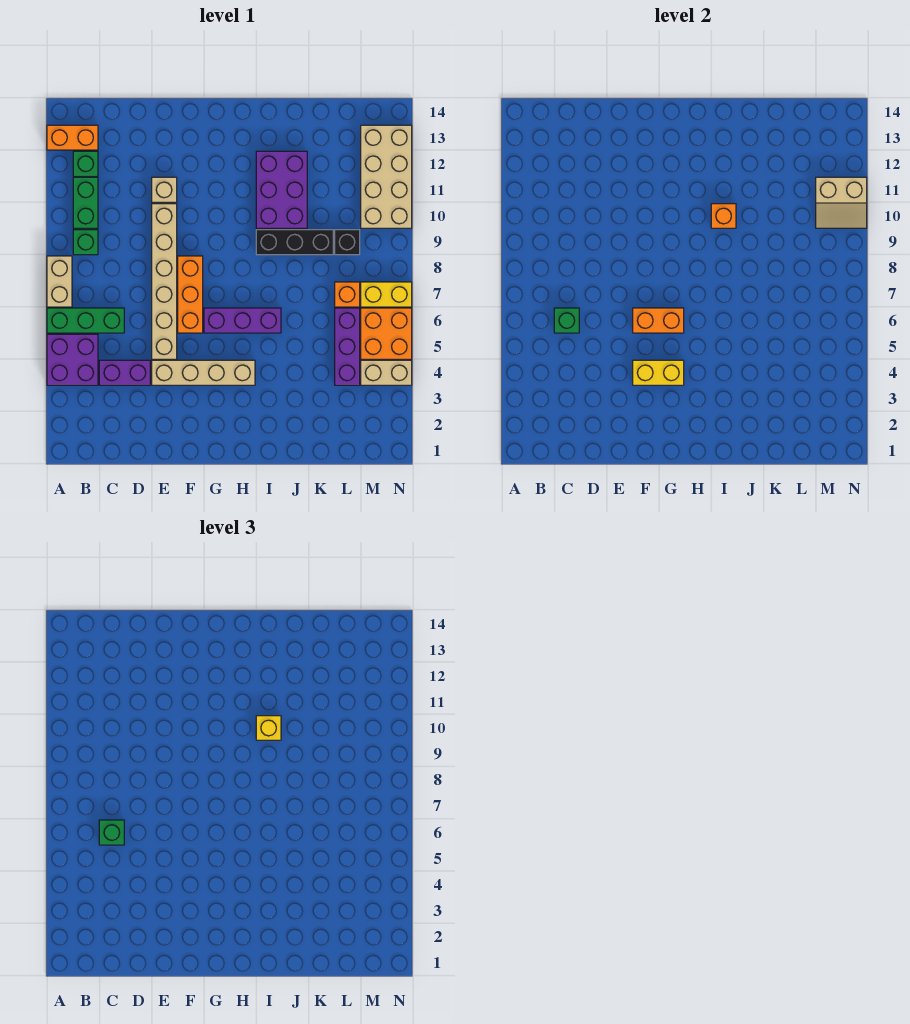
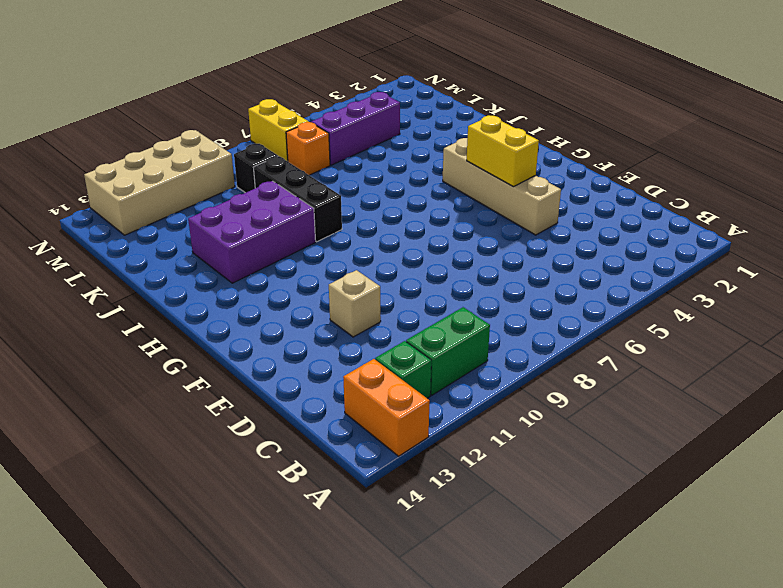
none -> purple brick A4:B5 level 1
none -> green brick A6:C6 level 1
none -> tan brick A7:A8 level 1

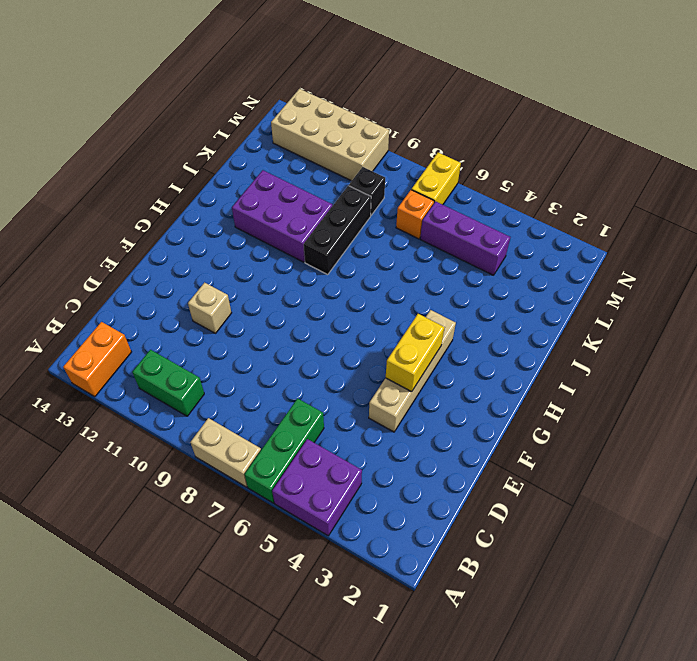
none -> green brick B9 level 1
none -> green brick B12 level 1
none -> purple brick C4:D4 level 1

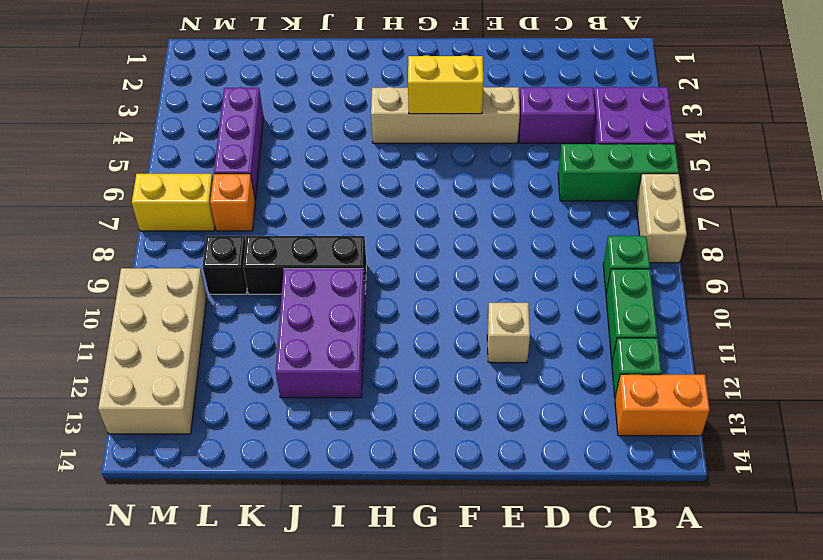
none -> tan brick E5:E10 level 1
none -> orange brick F6:F8 level 1
none -> purple brick G6:I6 level 1

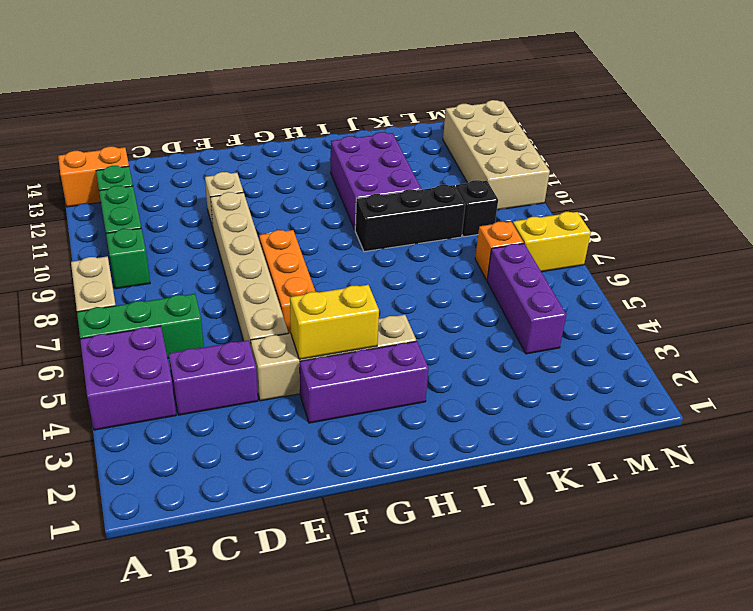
purple brick F3:H3 level 1 -> purple brick G6:I6 level 1
none -> tan brick M4:N4 level 1
none -> orange brick M5:N6 level 1
none -> green brick C6 level 2

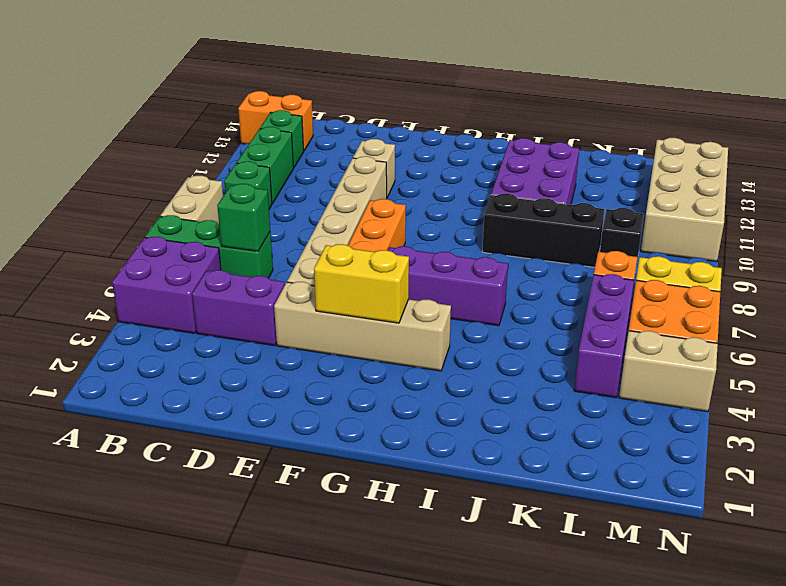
none -> orange brick F6:G6 level 2
none -> orange brick I10 level 2
none -> tan slope M10:N11 level 2 top 11

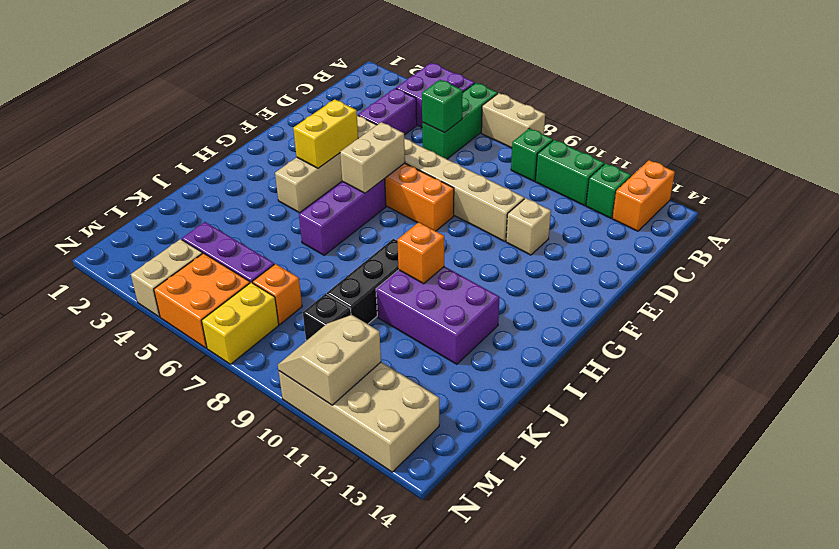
tan brick F6:G6 level 2 -> orange brick F6:G6 level 2
none -> green brick C6 level 3
none -> yellow brick I10 level 3

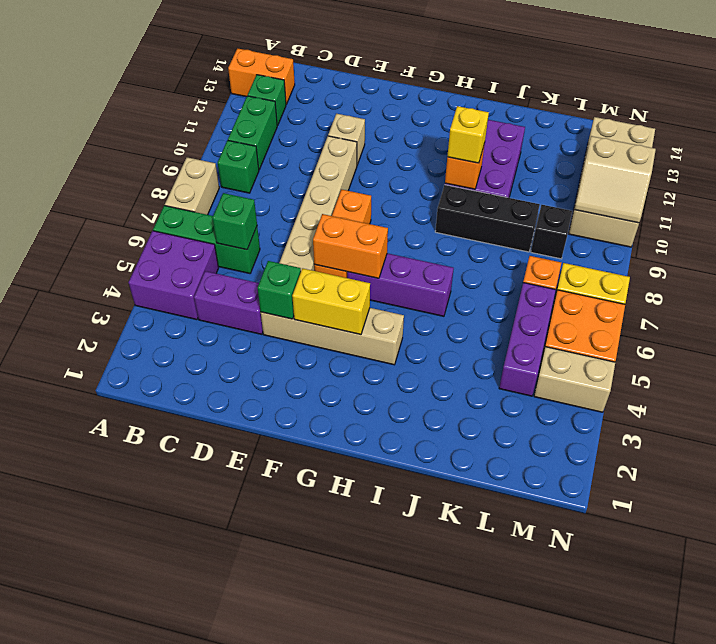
green brick E4 level 2 -> green brick C6 level 3

